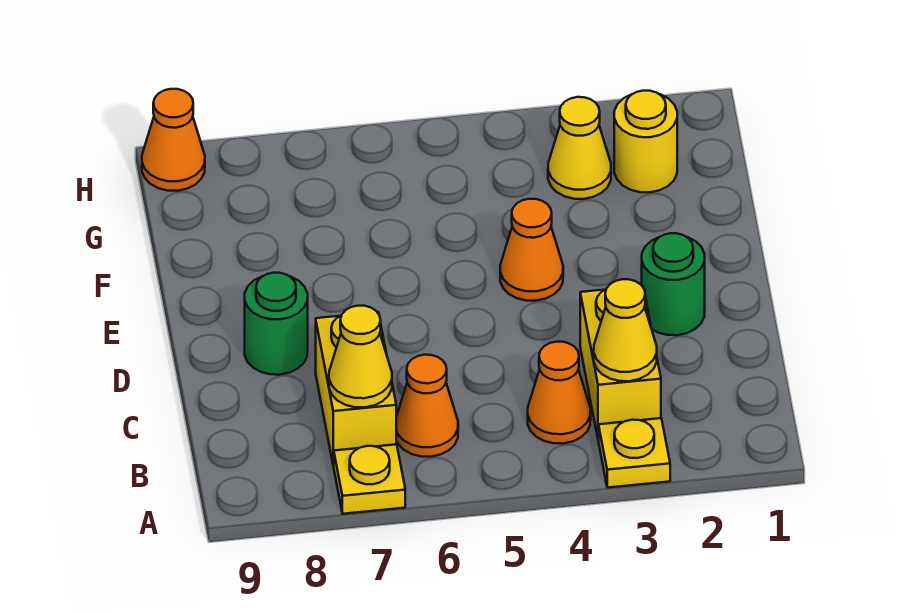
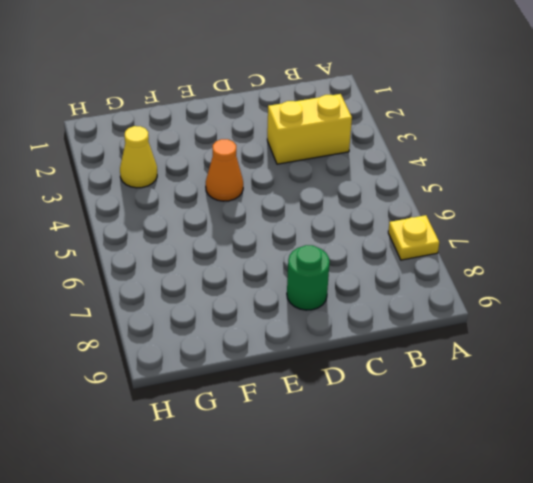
none -> yellow plate A3 level 1
none -> orange cone B4 level 1
none -> orange cone B6 level 1

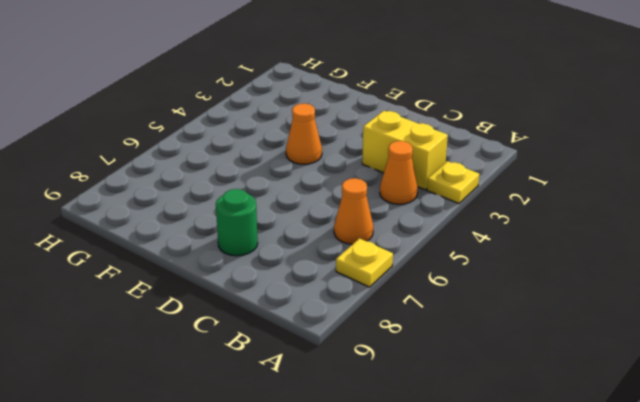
none -> yellow brick B7:C7 level 1
none -> green round brick D2 level 1
none -> yellow round brick G2 level 1

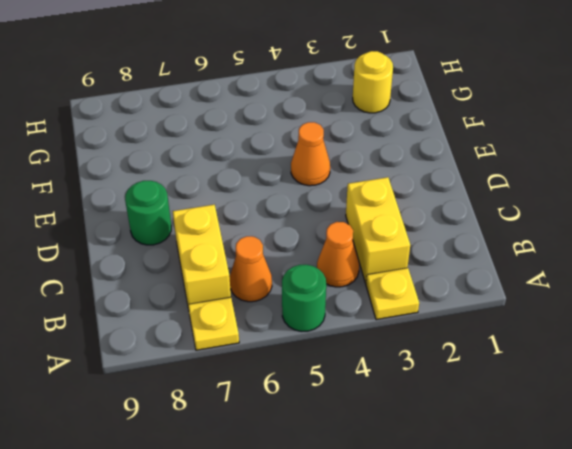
green round brick A5 level 1 -> green round brick D2 level 1
none -> yellow cone G3 level 1
none -> orange cone H9 level 1
none -> yellow cone B3 level 2

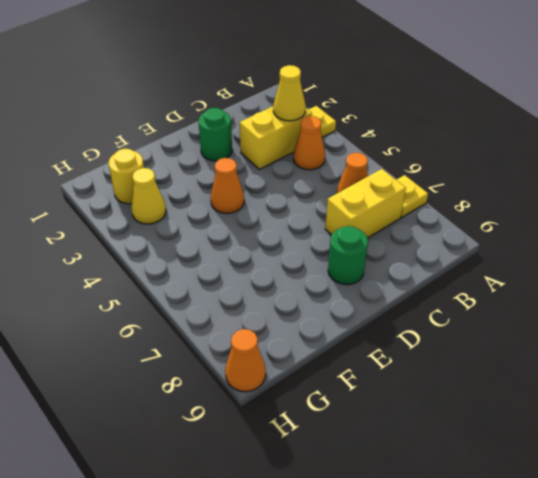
none -> yellow cone B7 level 2

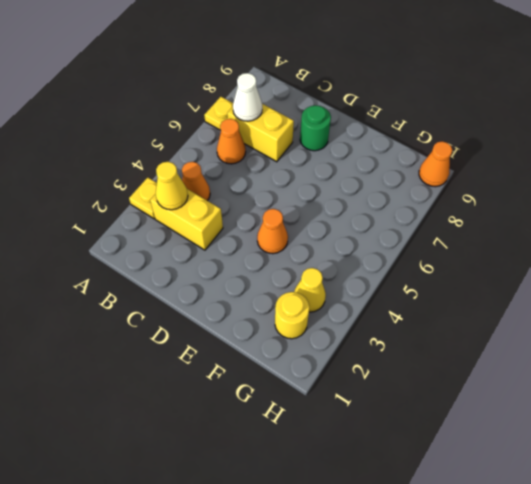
white cone B7 level 2 -> yellow cone B7 level 2
none -> green round brick D2 level 1

